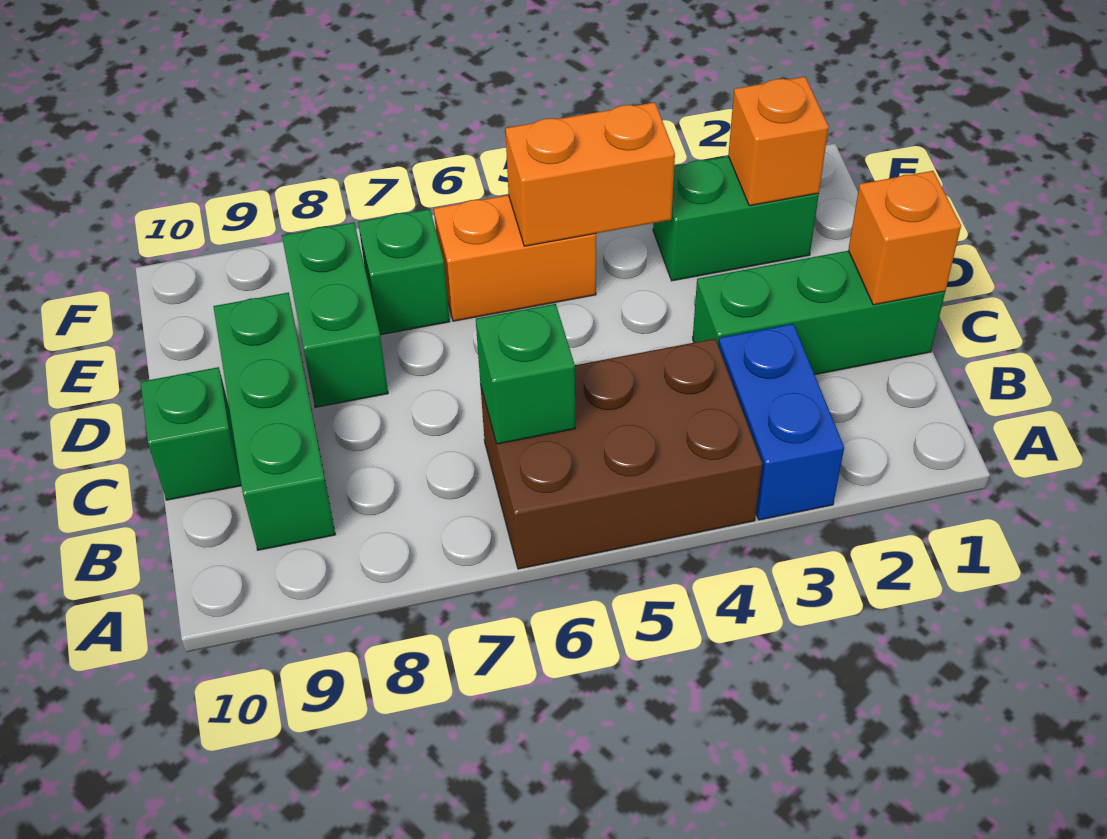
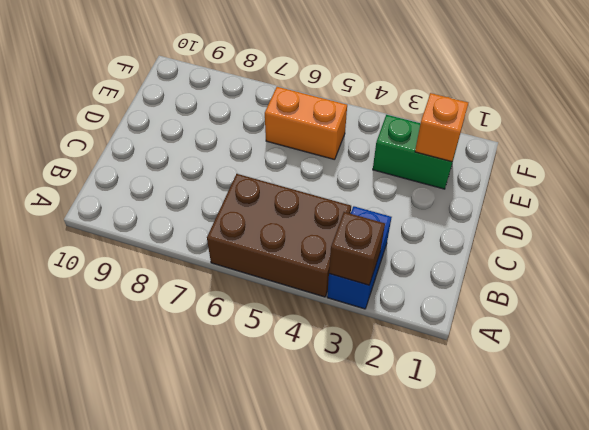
brown brick A3 level 2 -> none
none -> green brick B9:D9 level 1
none -> green brick C1:C3 level 1
none -> green brick C10 level 1

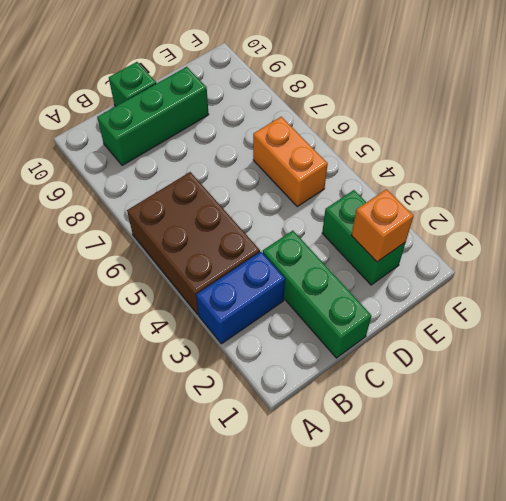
none -> green brick D8:E8 level 1
none -> green brick E7 level 1
none -> green brick B6 level 2

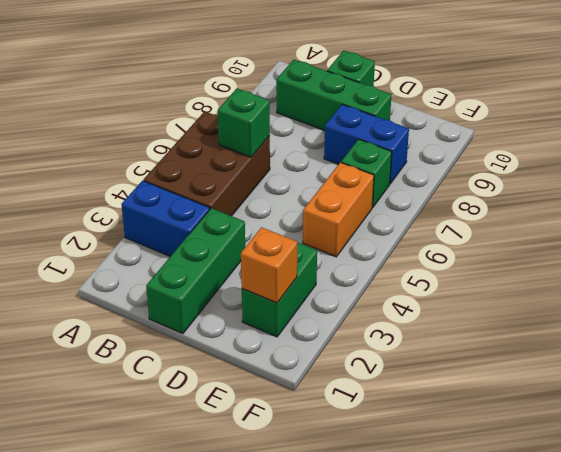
blue brick D8:E8 level 1 -> green brick D8:E8 level 1
none -> orange brick C1 level 2
none -> orange brick E4:E5 level 2

